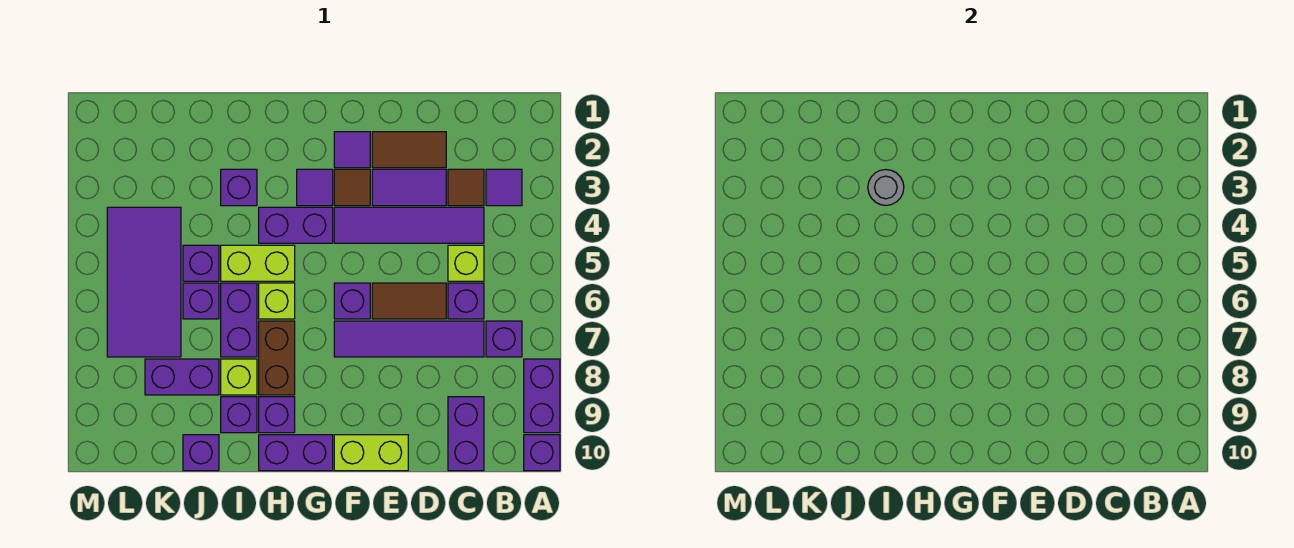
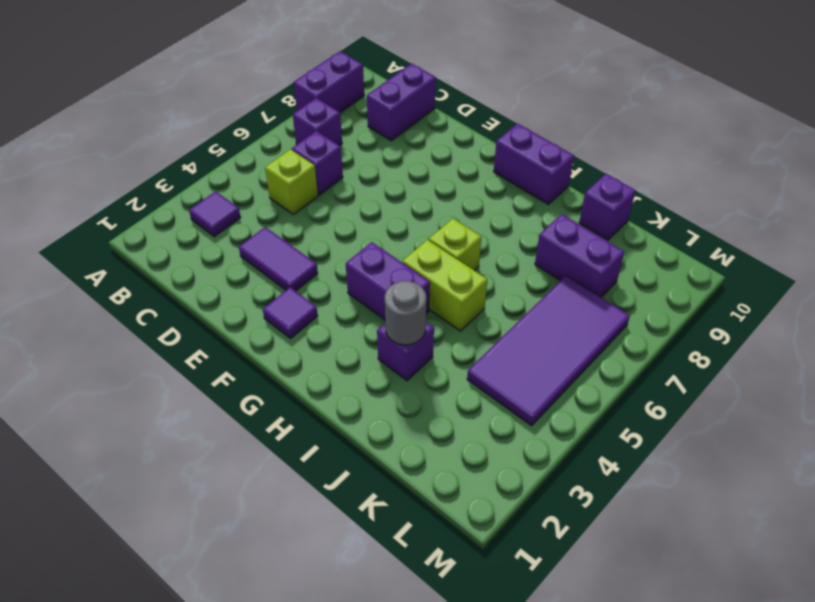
none -> purple brick A10 level 1
none -> brown tile C3 level 1
none -> purple tile C4:F4 level 1
none -> purple tile C7:F7 level 1

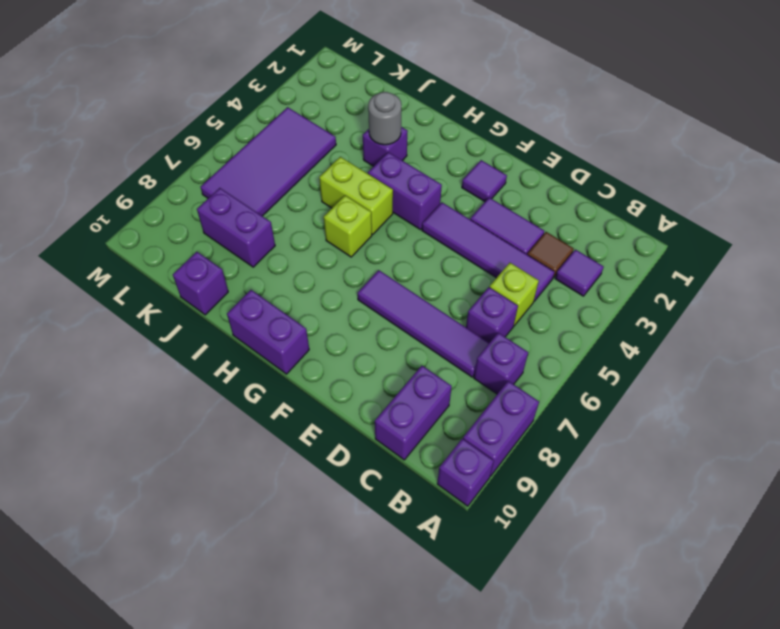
none -> brown tile D2:E2 level 1
none -> brown tile D6:E6 level 1
none -> lime brick E10:F10 level 1
none -> brown tile F3 level 1

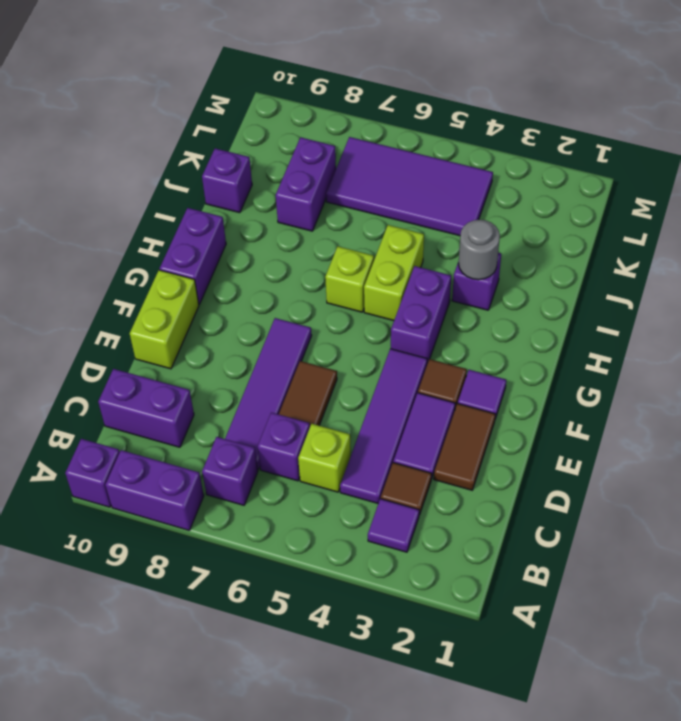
none -> purple brick F6 level 1
none -> purple tile G3 level 1
none -> brown brick H7:H8 level 1
none -> purple brick H9 level 1

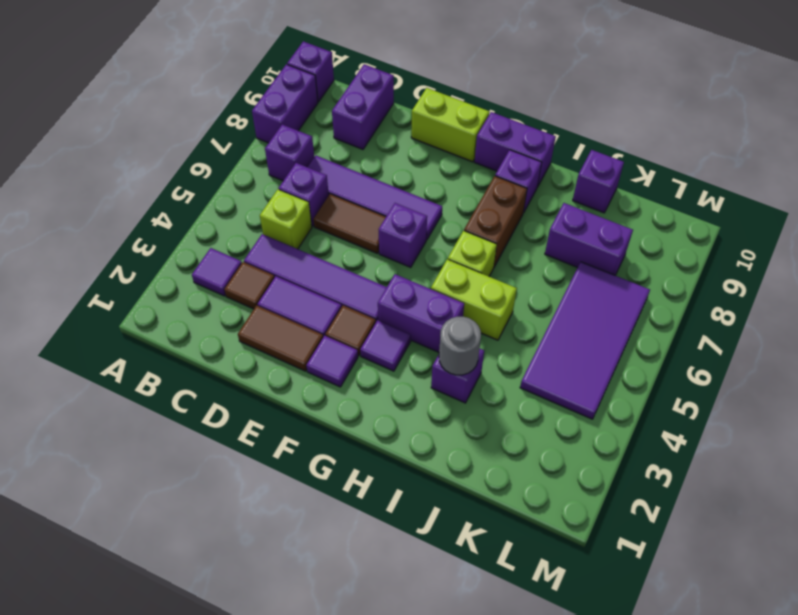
none -> purple brick I6:I7 level 1
none -> lime brick I8 level 1
none -> purple brick I9 level 1
none -> purple brick J5 level 1

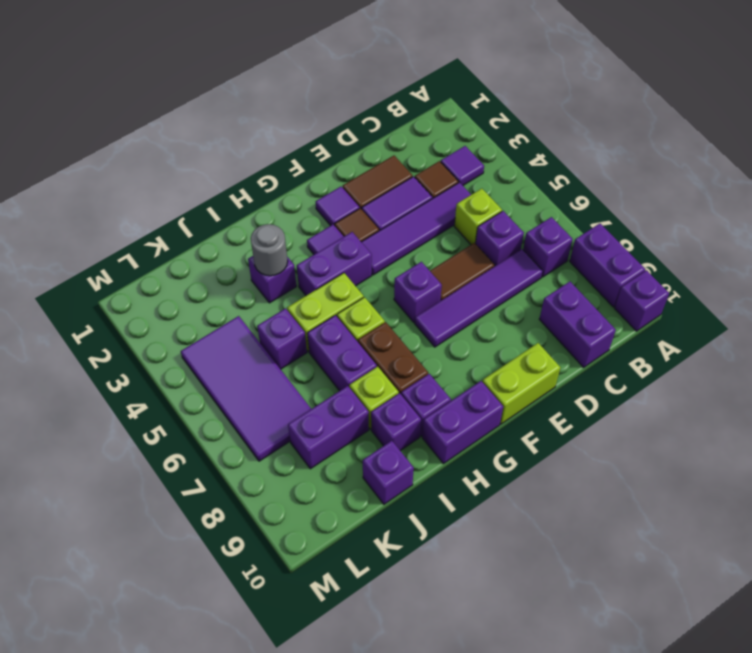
none -> purple brick J6 level 1

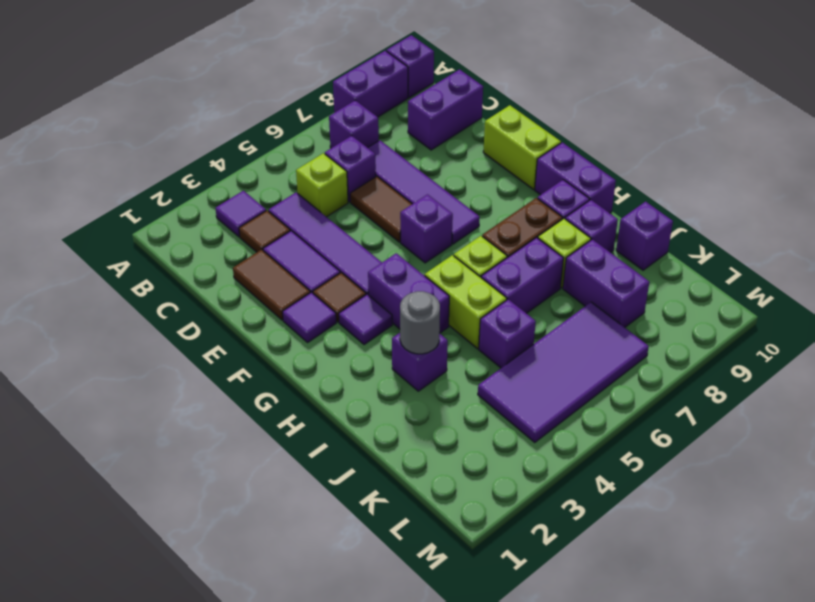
none -> purple brick J6 level 1

